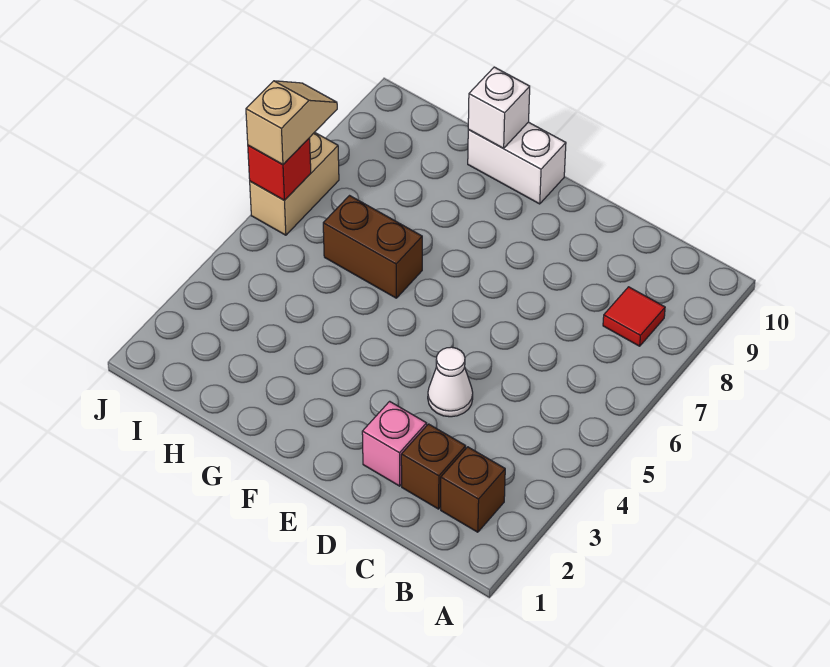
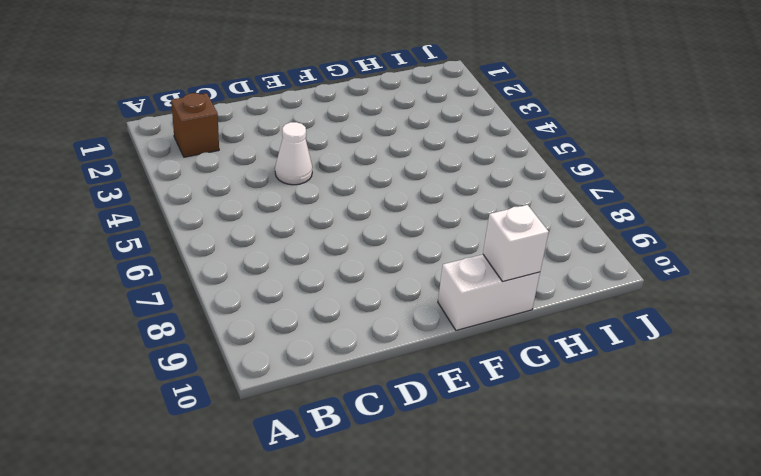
none -> red tile B8 level 1
none -> brown brick C2 level 1

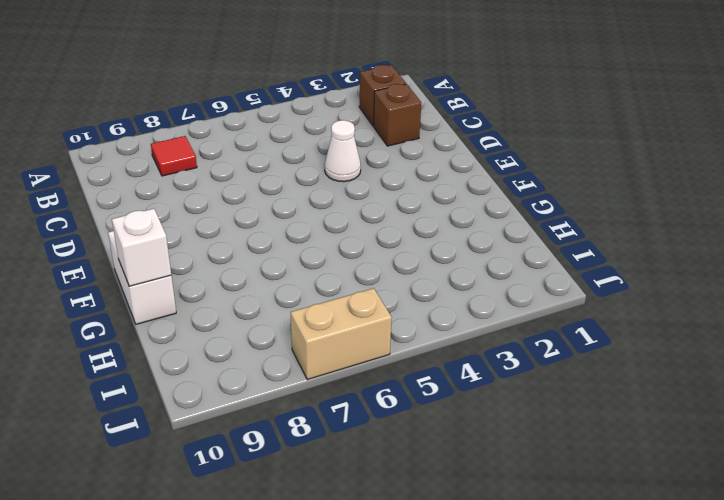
none -> pink brick D2 level 1
none -> brown brick G6:H6 level 1

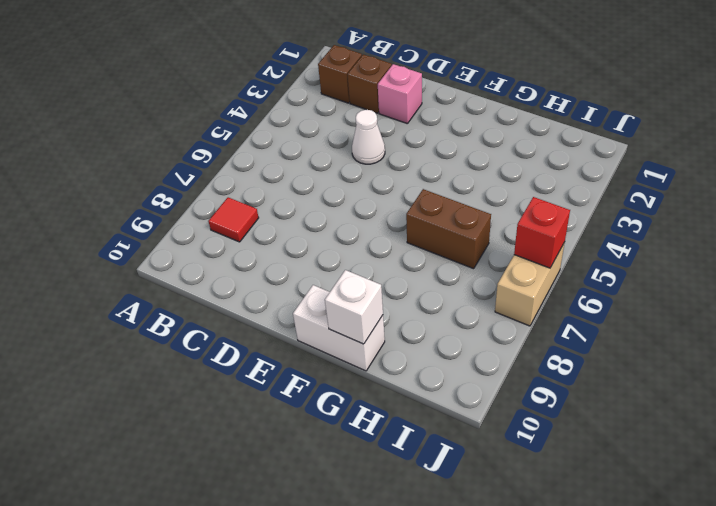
none -> tan slope J6:J7 level 3 top 6

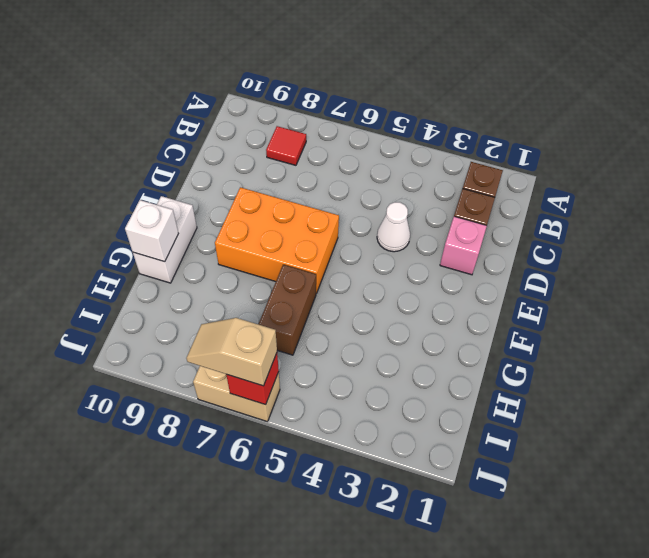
orange brick E6:F8 level 1 -> none

